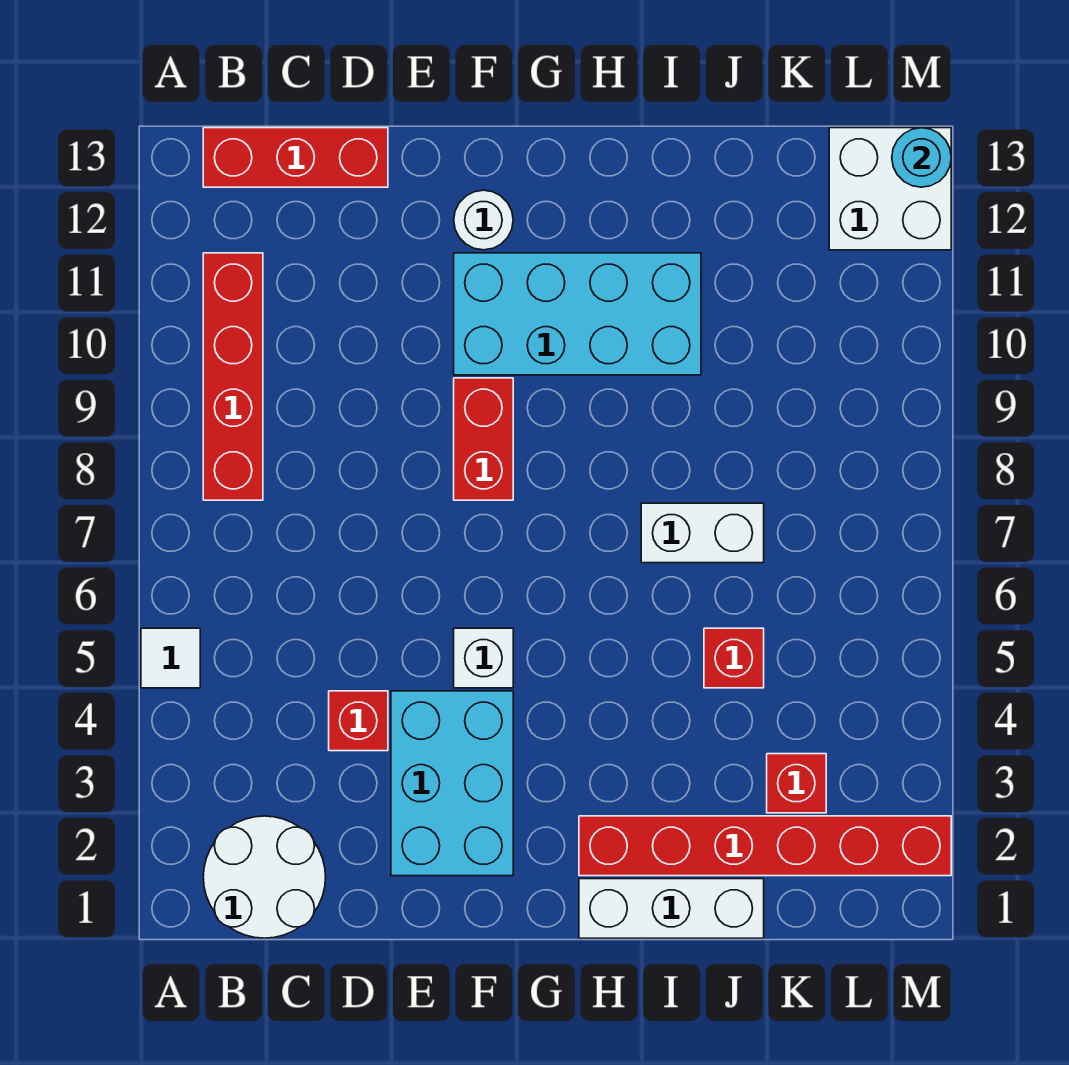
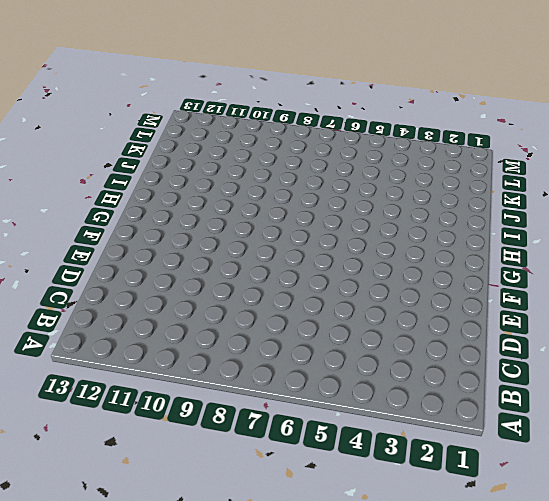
none -> white tile A5 level 1
none -> white round brick B1:C2 level 1
none -> red brick B8:B11 level 1

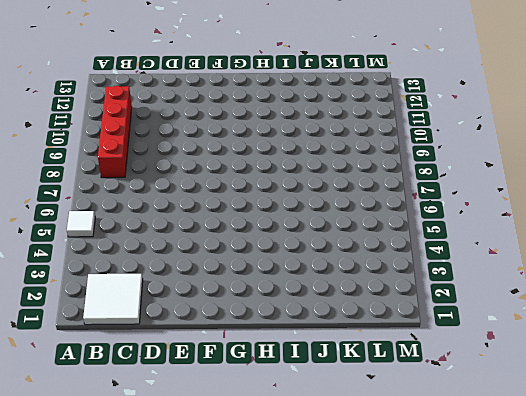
white tile B1:C2 level 1 -> white round brick B1:C2 level 1
none -> red brick B13:D13 level 1
none -> red brick D4 level 1
none -> cyan brick E2:F4 level 1

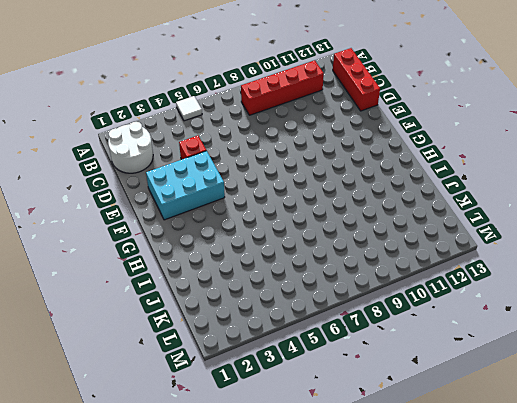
none -> white brick F5 level 1
none -> red brick F8:F9 level 1
none -> cyan brick F10:I11 level 1

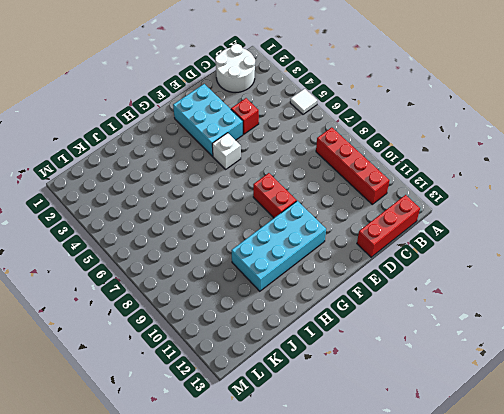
none -> white round brick F12 level 1
none -> white brick H1:J1 level 1
none -> red brick H2:M2 level 1

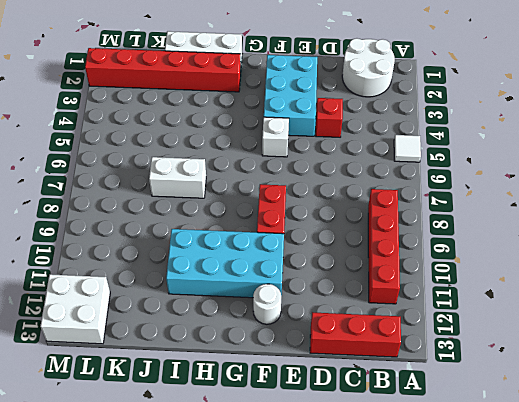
none -> red brick J5 level 1
none -> red brick K3 level 1
none -> cyan round brick M13 level 2

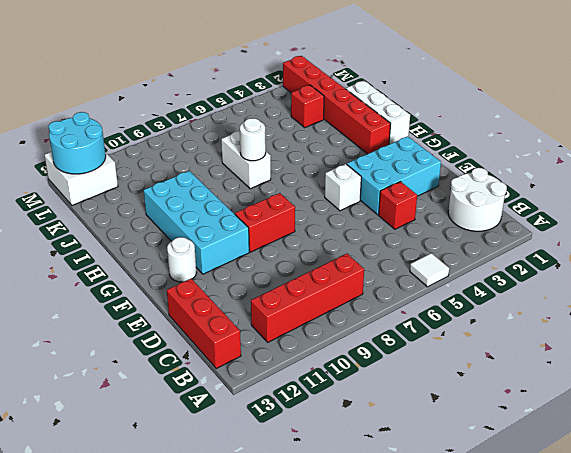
white round brick I7 level 2 -> none
cyan round brick L12:M13 level 2 -> cyan round brick M13 level 2
none -> red brick J5 level 1

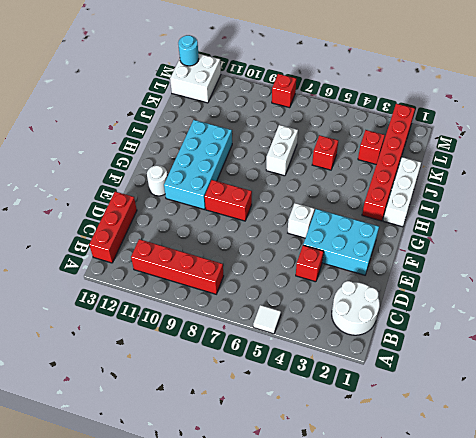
red brick M8 level 1 -> none

